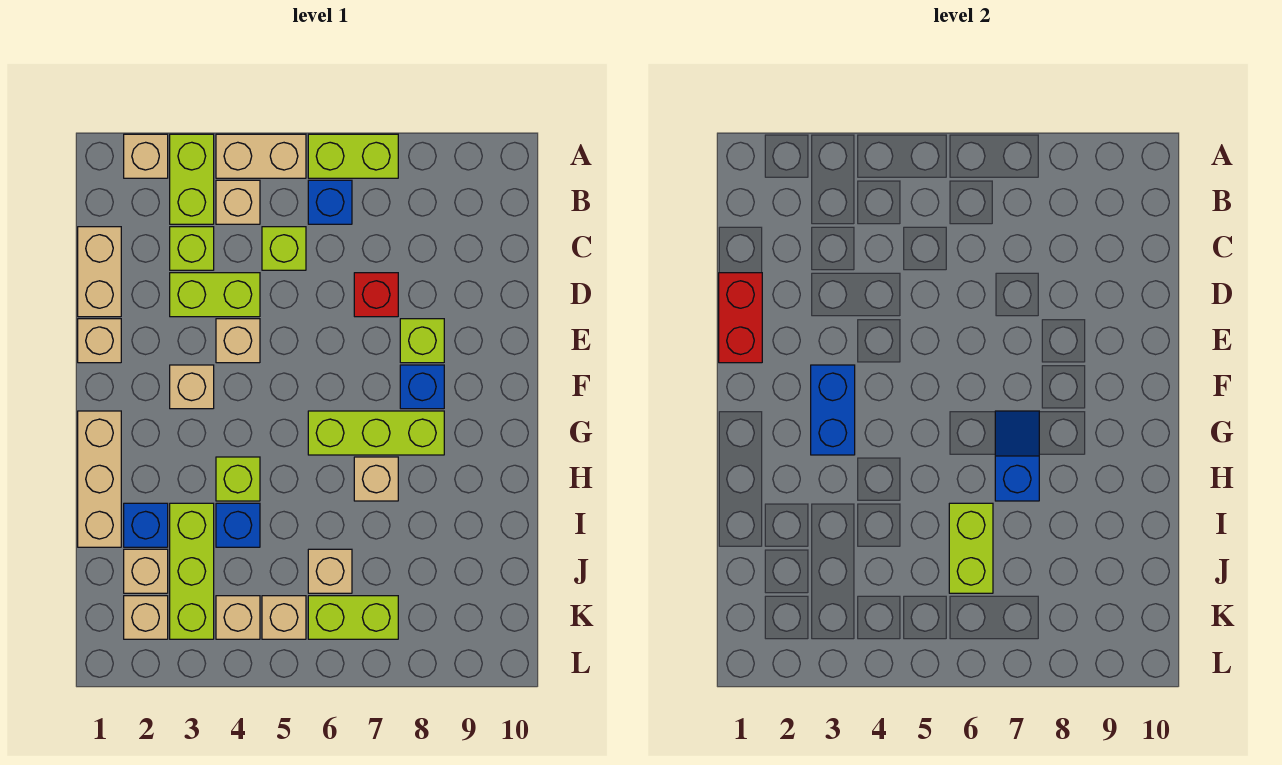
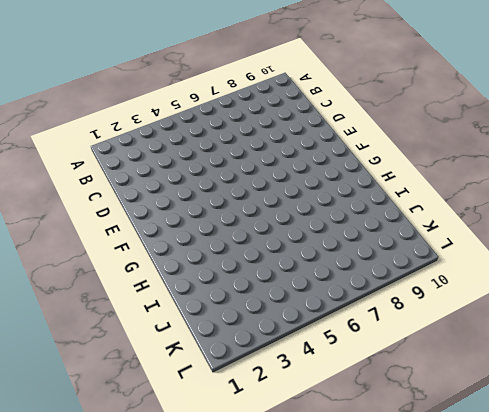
none -> tan brick A2 level 1
none -> lime brick A3:B3 level 1
none -> tan brick A4:A5 level 1
none -> lime brick A6:A7 level 1

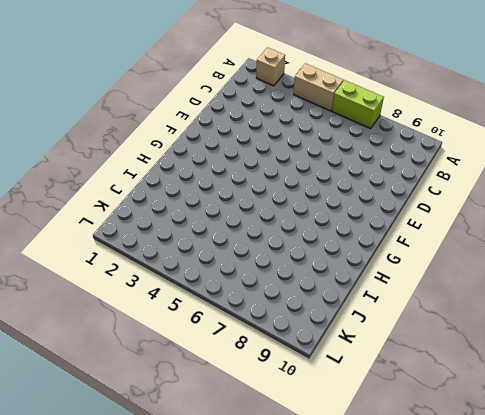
none -> lime brick A3:B3 level 1
none -> tan brick B4 level 1
none -> blue brick B6 level 1
none -> tan brick C1:D1 level 1

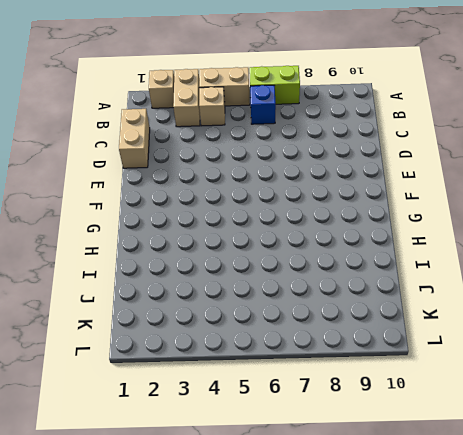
tan brick A3:B3 level 1 -> lime brick A3:B3 level 1
none -> lime brick C3 level 1
none -> lime brick C5 level 1
none -> lime brick D3:D4 level 1
none -> red brick D7 level 1

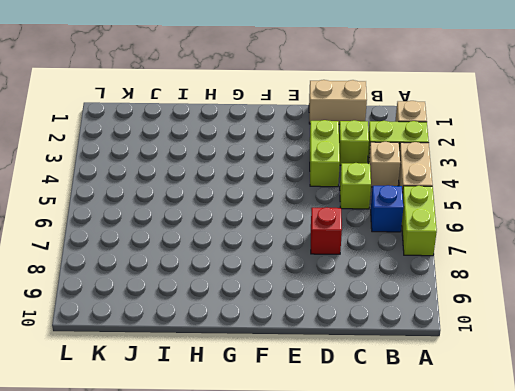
none -> tan brick E1 level 1
none -> tan brick E4 level 1
none -> lime brick E8 level 1
none -> tan brick F3 level 1

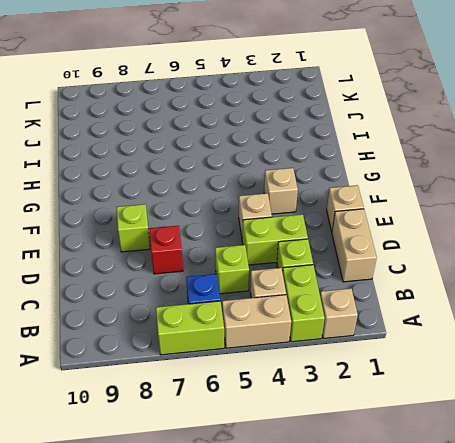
none -> blue brick F8 level 1
none -> tan brick G1:I1 level 1
none -> lime brick G6:G8 level 1
none -> lime brick H4 level 1

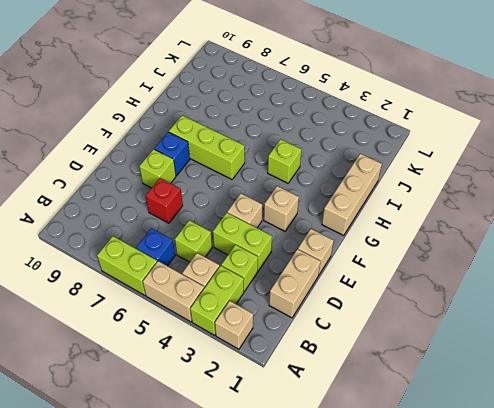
none -> tan brick H7 level 1
none -> blue brick I2 level 1
none -> lime brick I3:K3 level 1
none -> blue brick I4 level 1

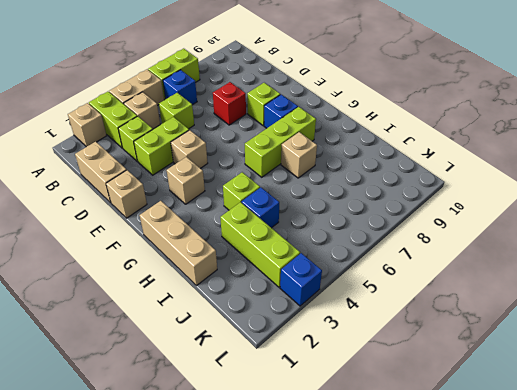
blue brick L3 level 1 -> blue brick I2 level 1
none -> tan brick J2 level 1
none -> tan brick J6 level 1
none -> tan brick K2 level 1
none -> tan brick K4 level 1

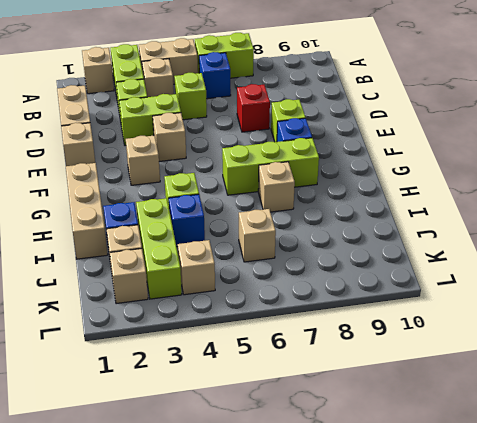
none -> tan brick K5 level 1
none -> lime brick K6:K7 level 1
none -> red brick D1:E1 level 2
none -> blue brick F3:G3 level 2

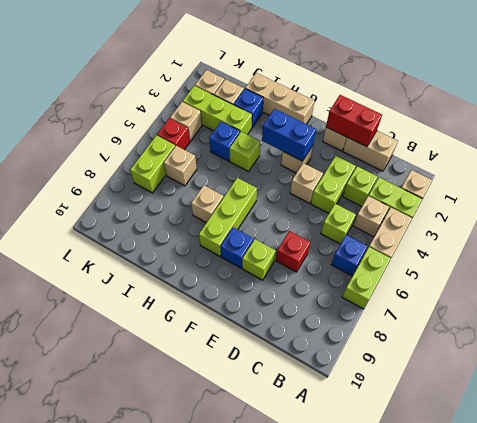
red brick K5 level 1 -> tan brick K5 level 1
none -> blue slope G7:H7 level 2 top H
none -> lime brick I6:J6 level 2

